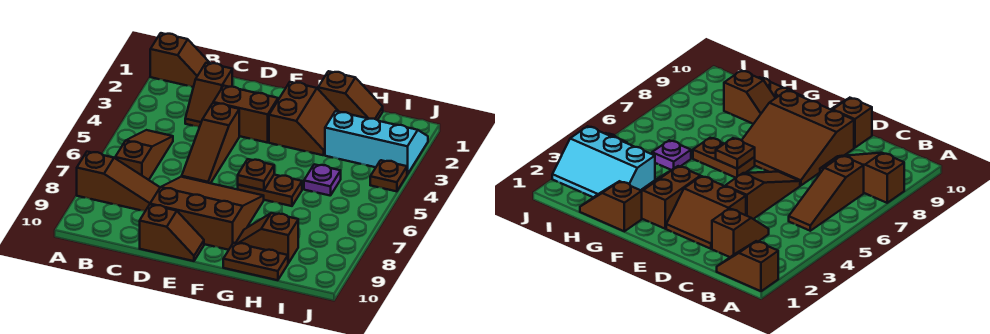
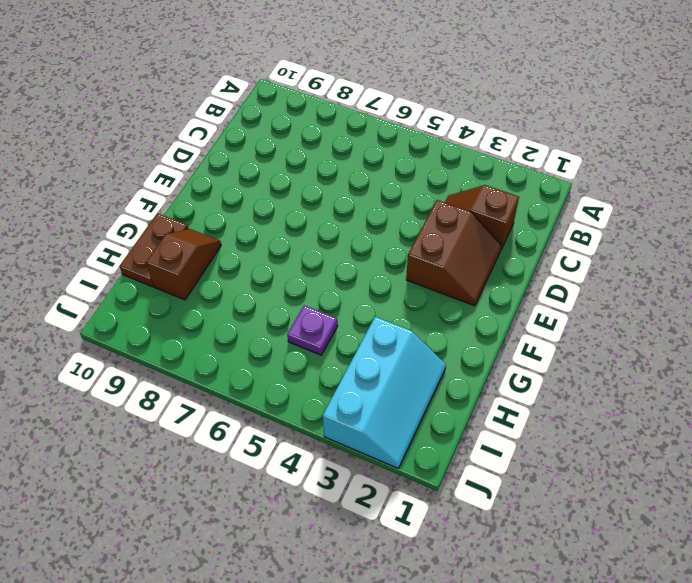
none -> brown slope A1:B1 level 1 top A
none -> brown slope A8:C8 level 1 top A
none -> brown slope B5:B7 level 1 top 7

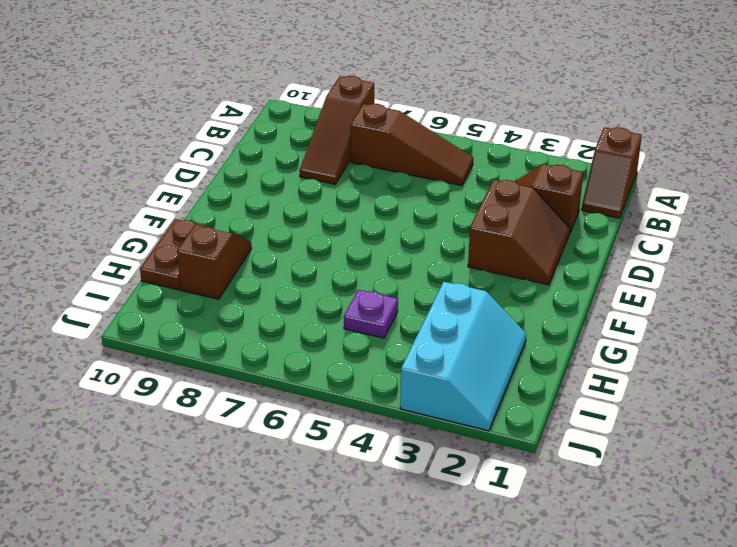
none -> brown slope D4:D6 level 1 top 4
none -> brown slope D7:F9 level 1 top 9
none -> brown slope D10:E10 level 1 top D

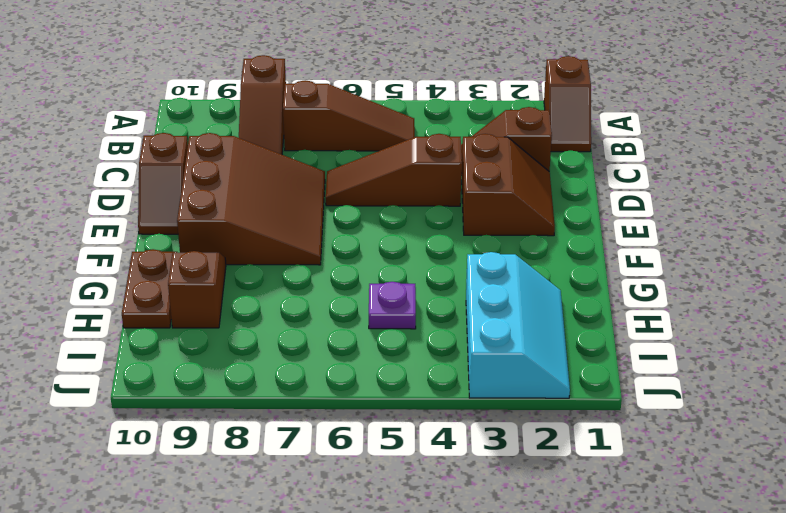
none -> brown slope F2:G3 level 1 top F
none -> brown plate F6:G6 level 1
none -> brown slope G1:H1 level 1 top G

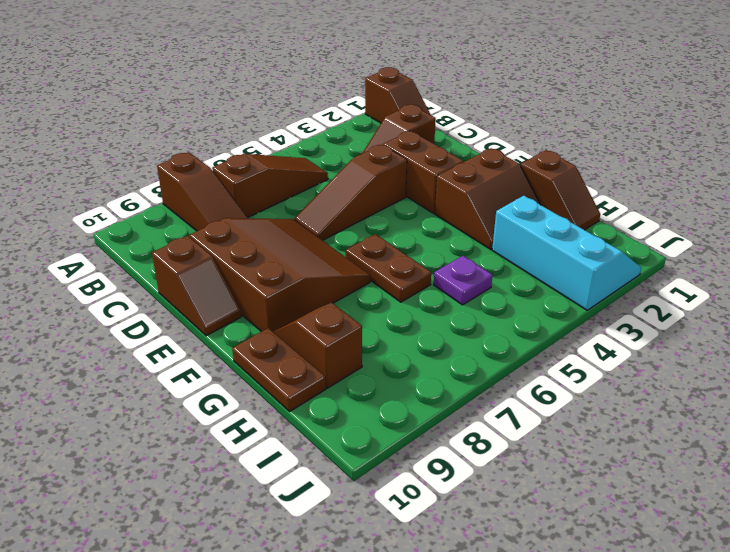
none -> brown plate J4 level 1
none -> brown plate F6 level 2

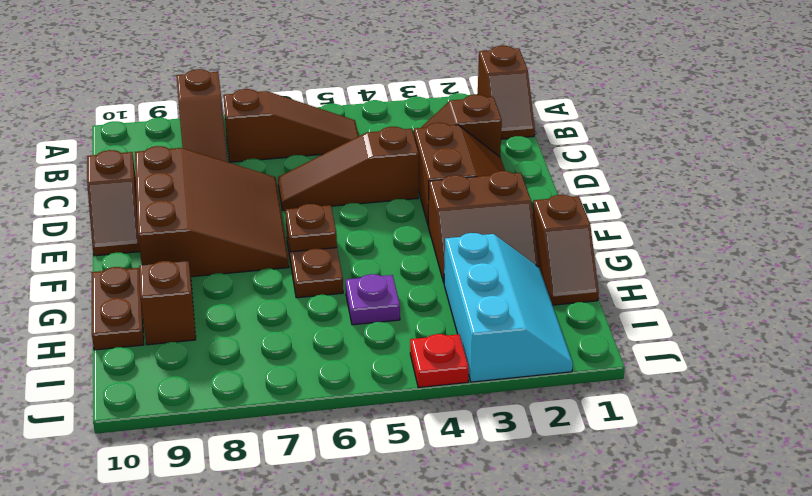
red plate J4 level 1 -> brown plate J4 level 1

